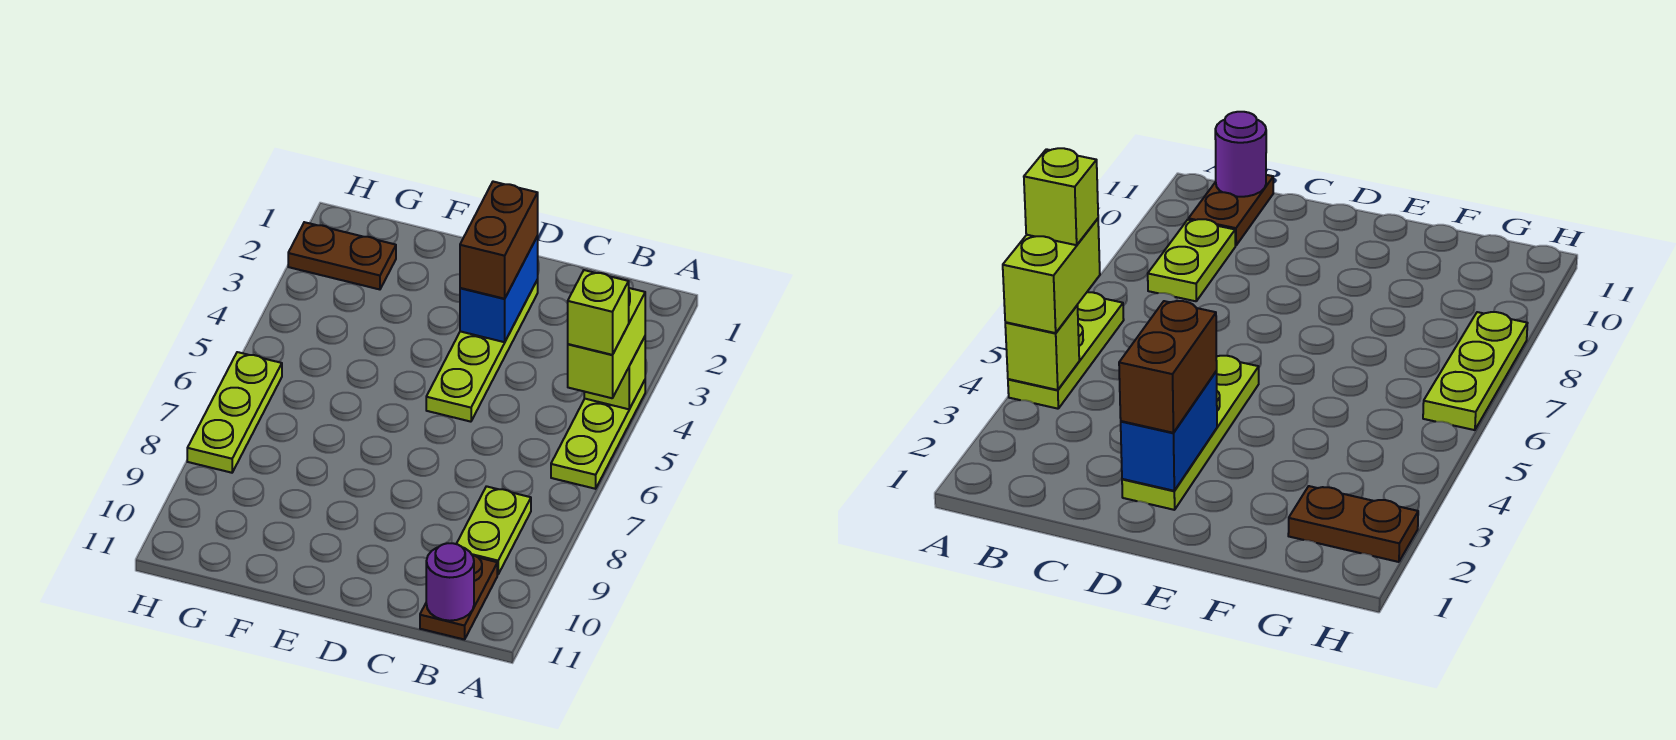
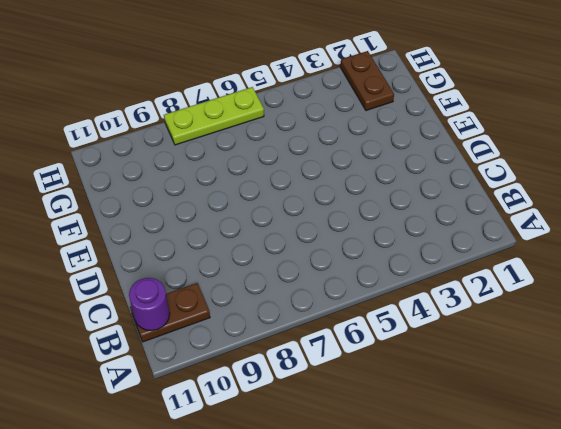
none -> lime plate A4:A6 level 1
none -> lime plate B8:B9 level 1
none -> lime plate D2:D5 level 1

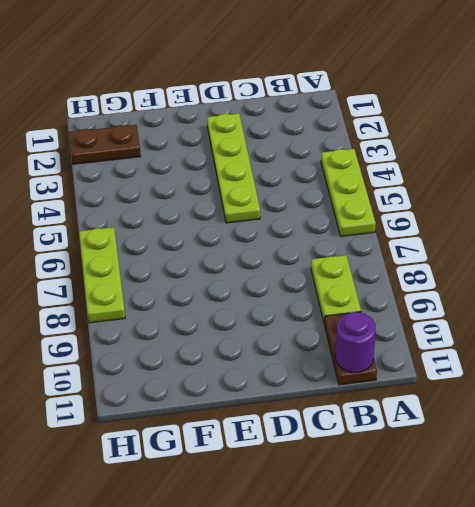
none -> lime brick A4 level 2
none -> blue brick D2:D3 level 2
none -> lime brick A4:A5 level 3

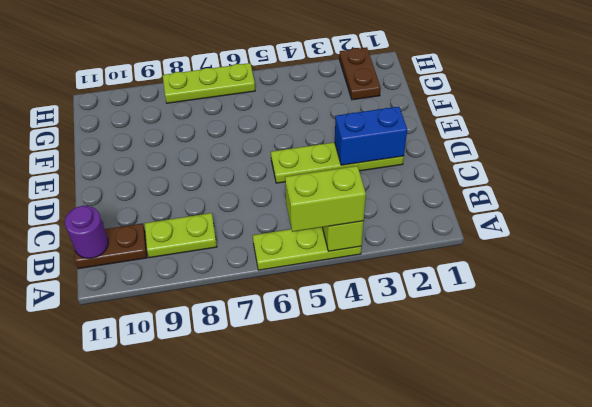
none -> brown brick D2:D3 level 3
none -> lime brick A5 level 4

